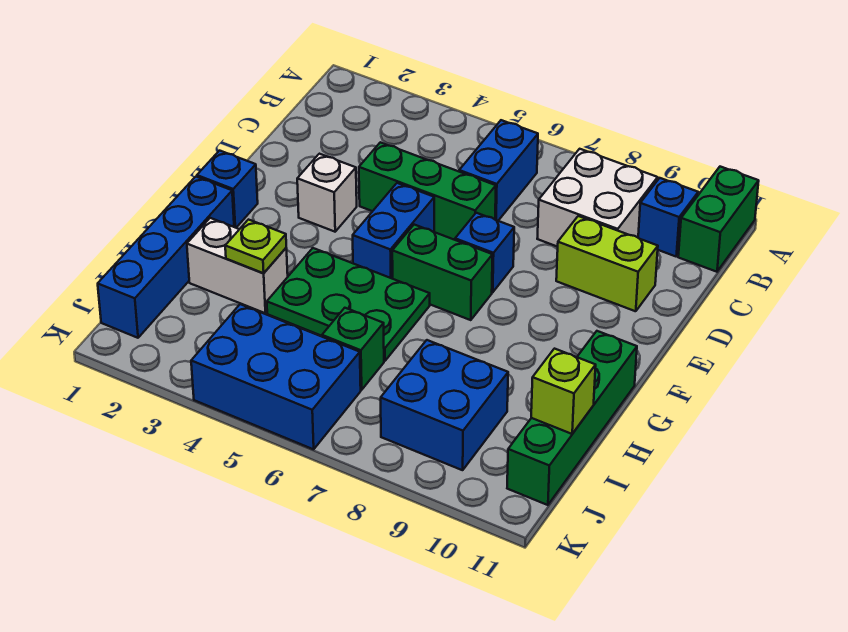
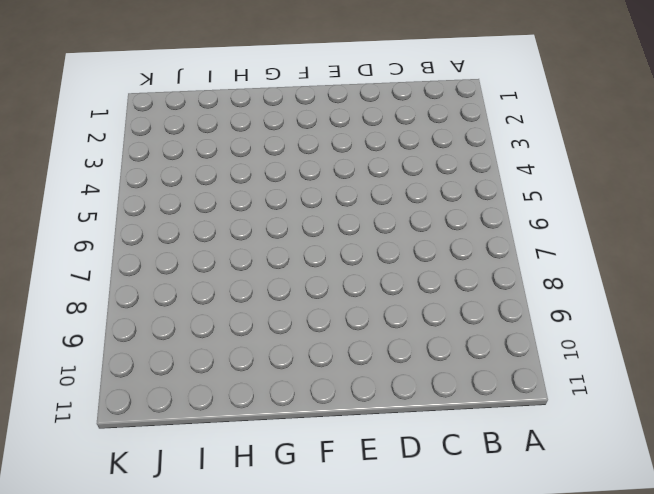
none -> green brick A11:B11 level 1
none -> blue brick B6:C6 level 1
none -> white brick B8:C9 level 1

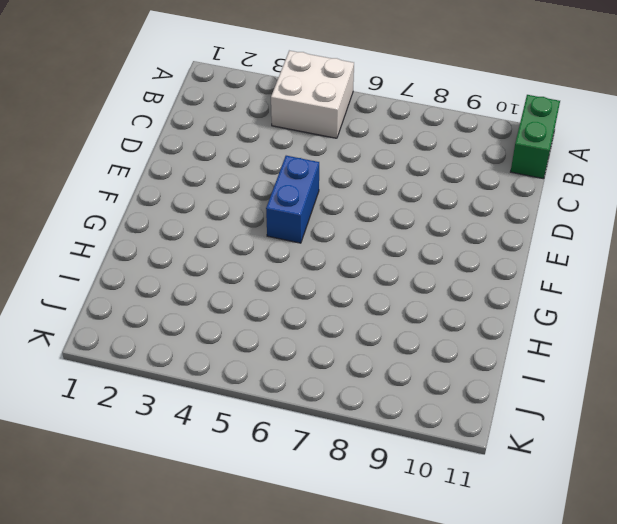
white brick A4:B5 level 1 -> white brick B8:C9 level 1
none -> blue brick B6:C6 level 1
none -> blue brick B10 level 1
none -> green brick D4:D6 level 1

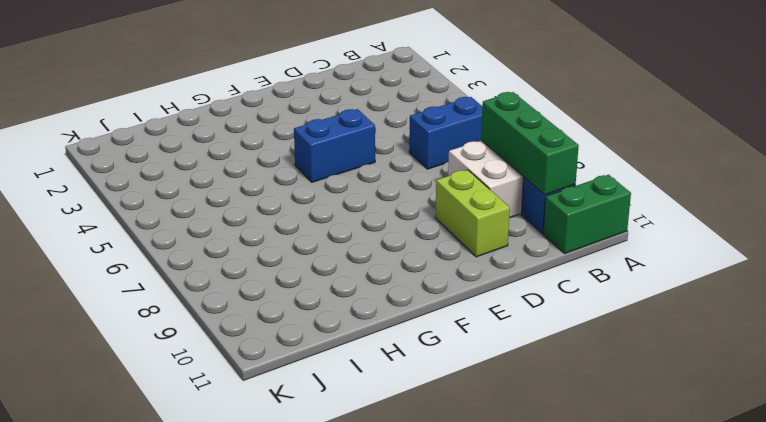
green brick B8:B10 level 2 -> green brick D4:D6 level 1
none -> white brick E3 level 1
none -> blue brick E7 level 1
none -> blue brick F1 level 1

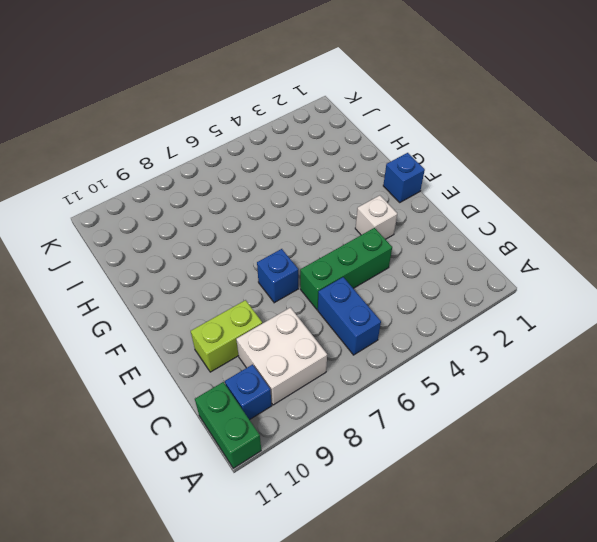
none -> blue brick E5:F5 level 1
none -> green brick F6:F7 level 1
none -> blue brick G1:J1 level 1

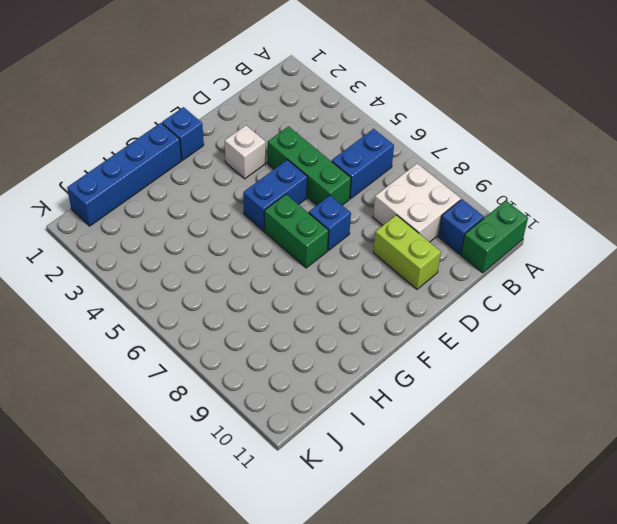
none -> green plate G4:H6 level 1
none -> green brick G11:J11 level 1
none -> white brick H2:H3 level 1

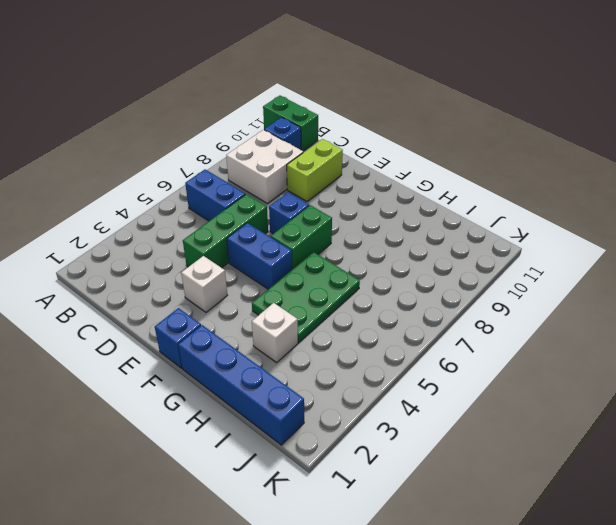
white brick H3 level 1 -> white brick H2:H3 level 1
none -> green brick G11:J11 level 1
none -> green brick I6 level 1
none -> blue brick I8:J9 level 1

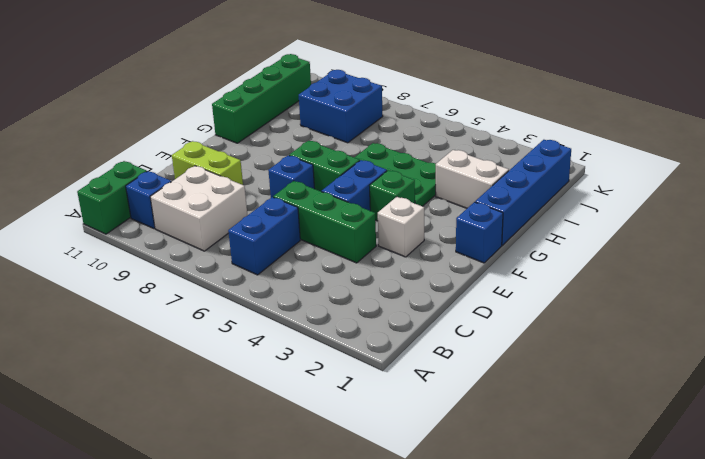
green brick F4 level 1 -> green brick I6 level 1
none -> blue brick J4:K6 level 1
none -> lime plate H3 level 2
none -> lime brick I11 level 2

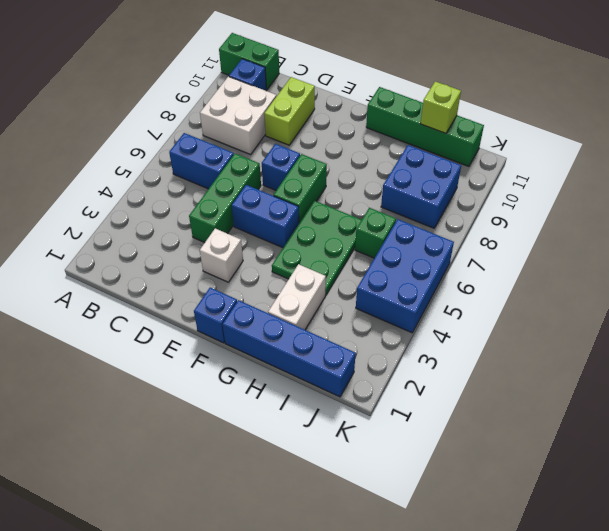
none -> lime plate H3 level 2

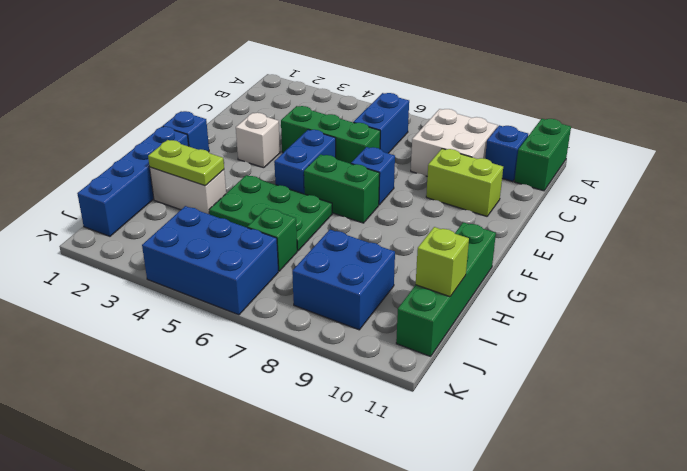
lime plate H2:H3 level 2 -> lime plate H3 level 2

